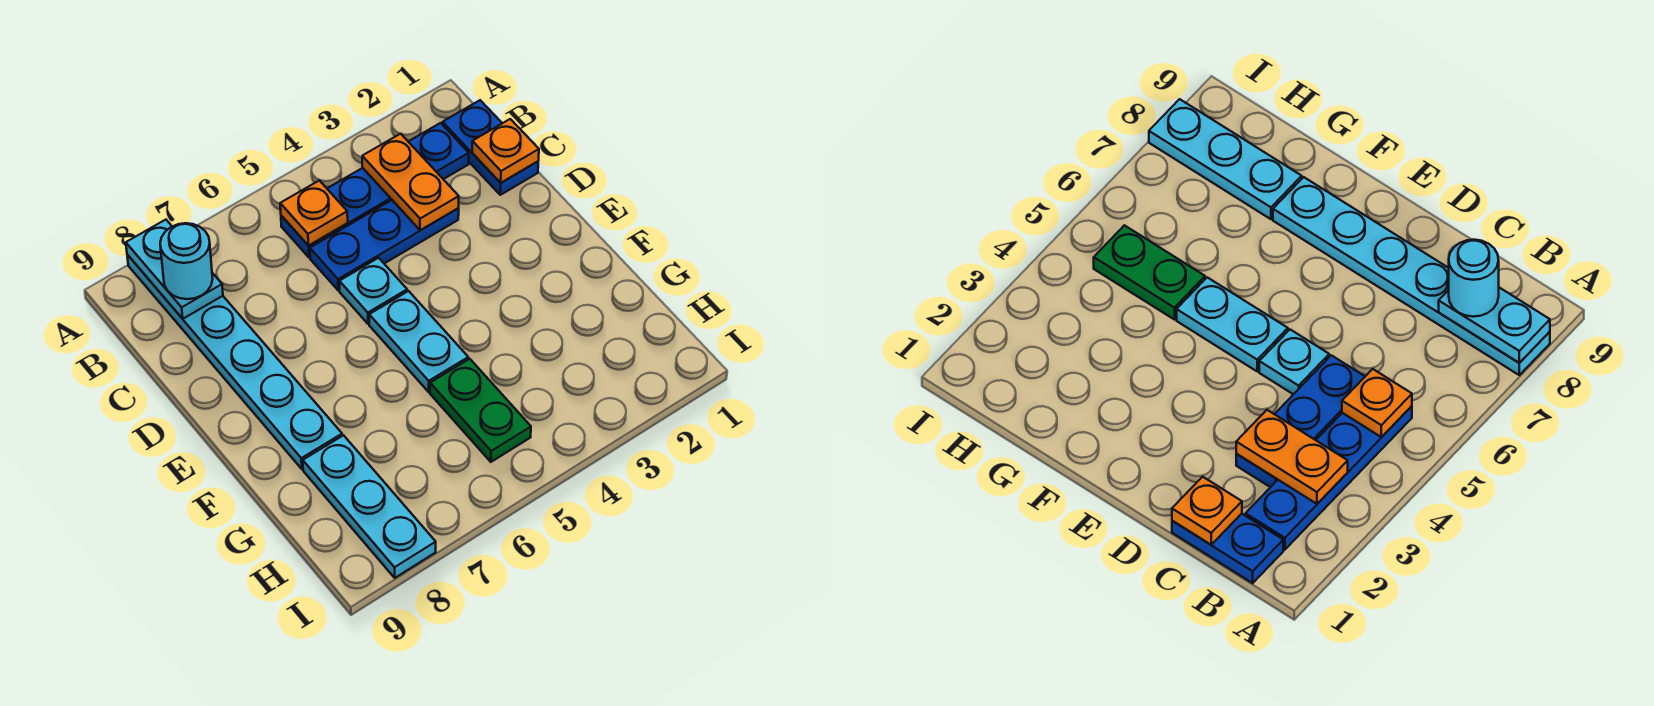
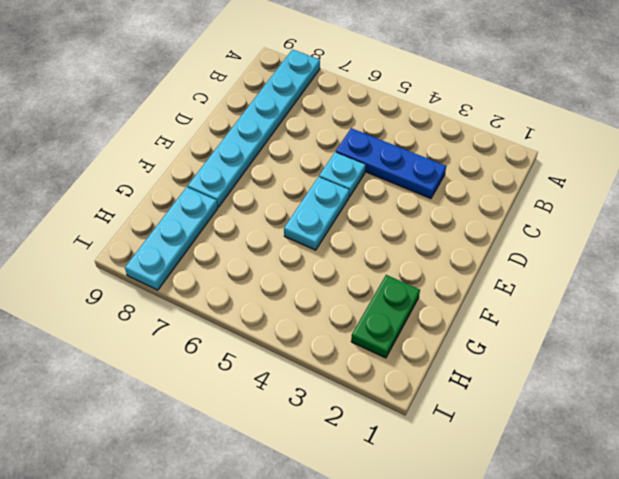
green plate G2:H2 level 1 -> green plate G5:H5 level 1
none -> blue plate B1:C1 level 1
none -> blue plate B2:B5 level 1
none -> cyan plate A8:B8 level 2

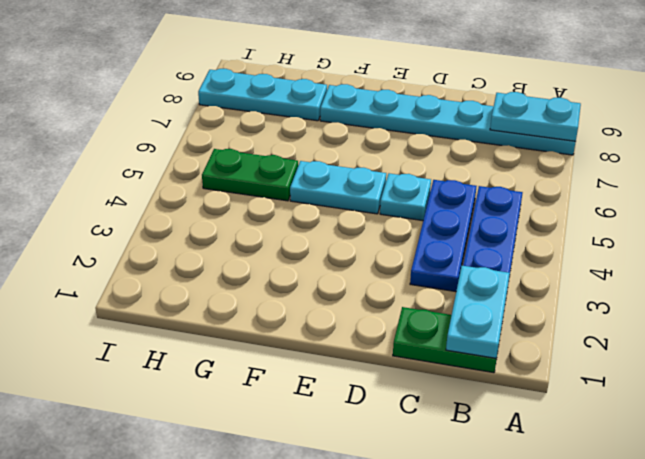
green plate B1:C1 level 1 -> blue plate B1:C1 level 1
cyan plate B1:B2 level 2 -> none
none -> orange plate B3:C3 level 2
none -> orange plate B5 level 2
none -> orange plate C1 level 2

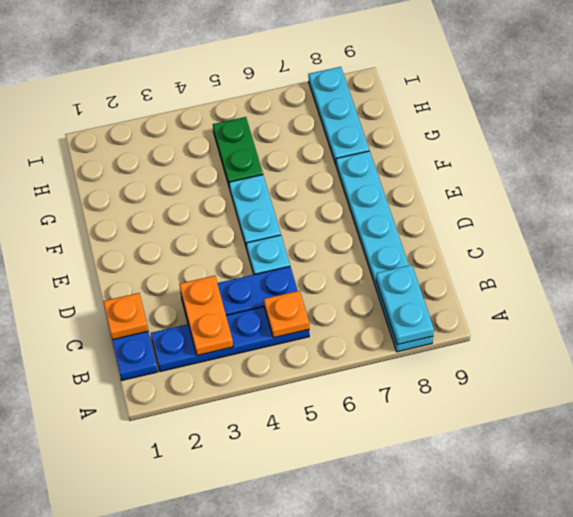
none -> cyan round brick B8 level 3

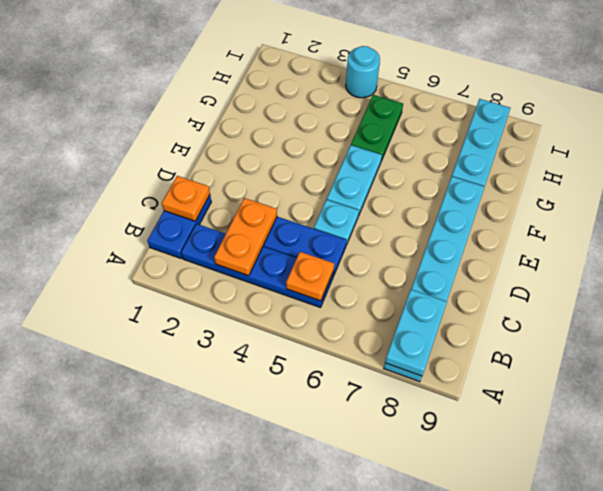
cyan round brick I4 level 1 -> cyan round brick B8 level 3

